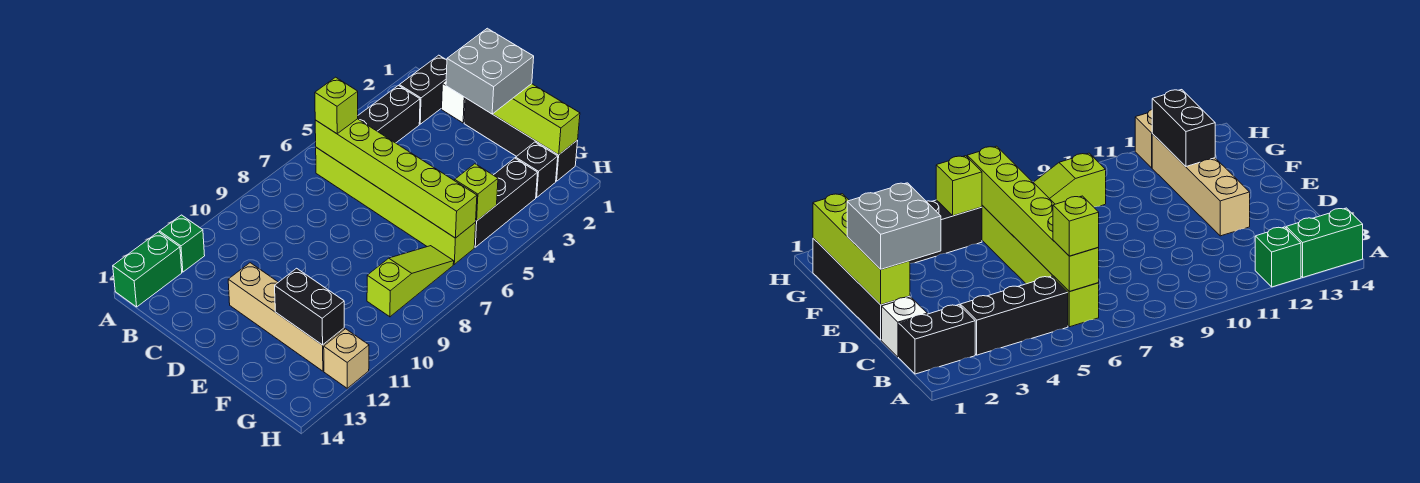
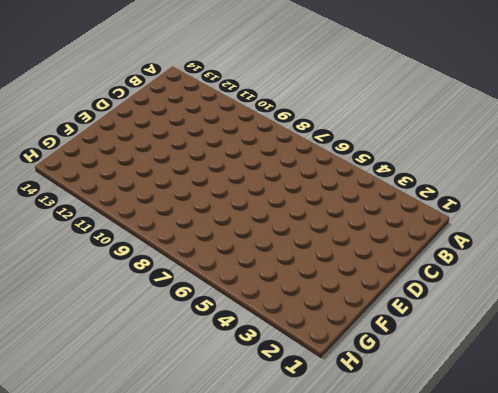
none -> green brick A12 level 1
none -> green brick A13:A14 level 1
none -> black brick B1:B2 level 1

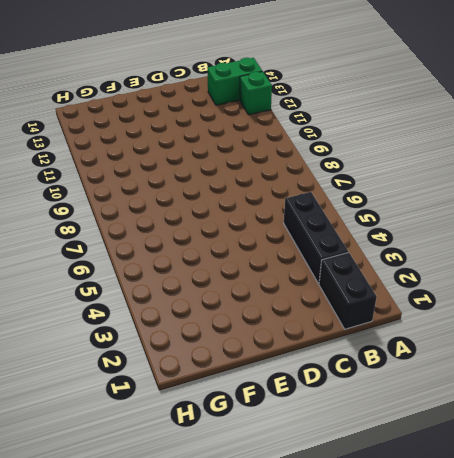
green brick A13:B13 level 1 -> green brick A13:A14 level 1
none -> lime brick B6:G6 level 1
none -> white brick C1 level 1
none -> black brick D1:G1 level 1

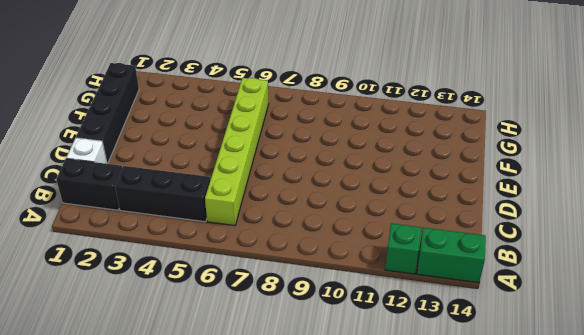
none -> tan brick D12:G12 level 1
none -> black brick G2 level 1
none -> black brick G3:G5 level 1

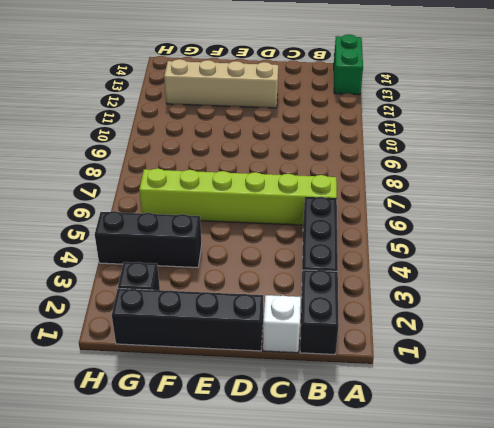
black brick F4:H4 level 1 -> black brick G3:G5 level 1
none -> green brick A12 level 1
none -> lime slope G7:G9 level 1 top 9
none -> tan brick H12 level 1

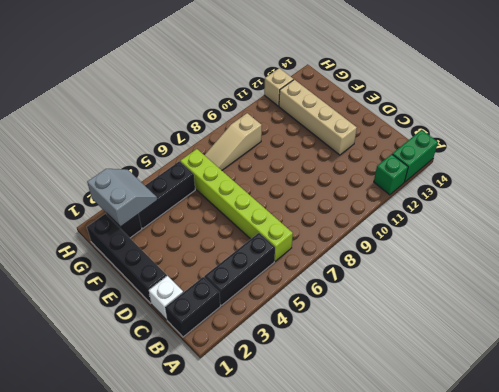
grey slope G2:H3 level 2 top 2 -> none
tan slope G7:G9 level 1 top 9 -> lime slope G7:G9 level 1 top 9
none -> lime brick B6:G6 level 2
none -> lime brick D1:G1 level 2
none -> black brick F12:G12 level 2

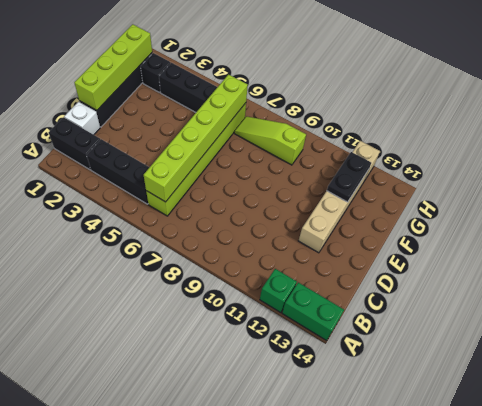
black plate F12:G12 level 2 -> black brick F12:G12 level 2
none -> lime brick G5 level 2
none -> lime brick B6 level 3
none -> grey brick D1:E2 level 3

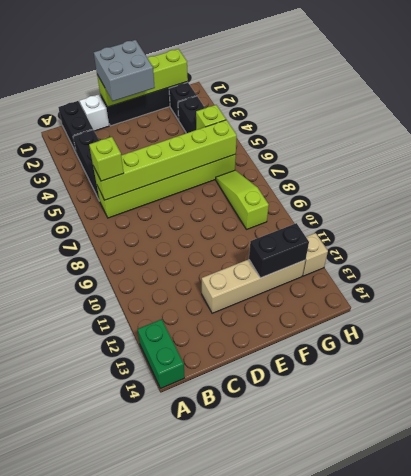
none -> green brick A12 level 1

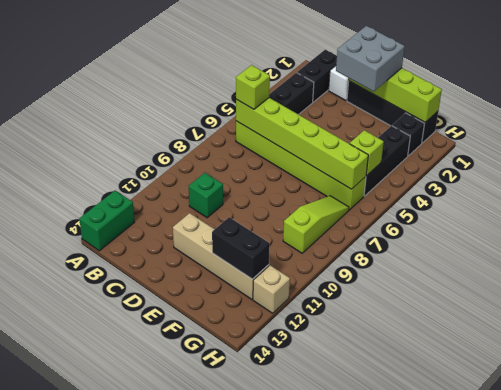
green brick C10 level 1 -> green brick A12 level 1

